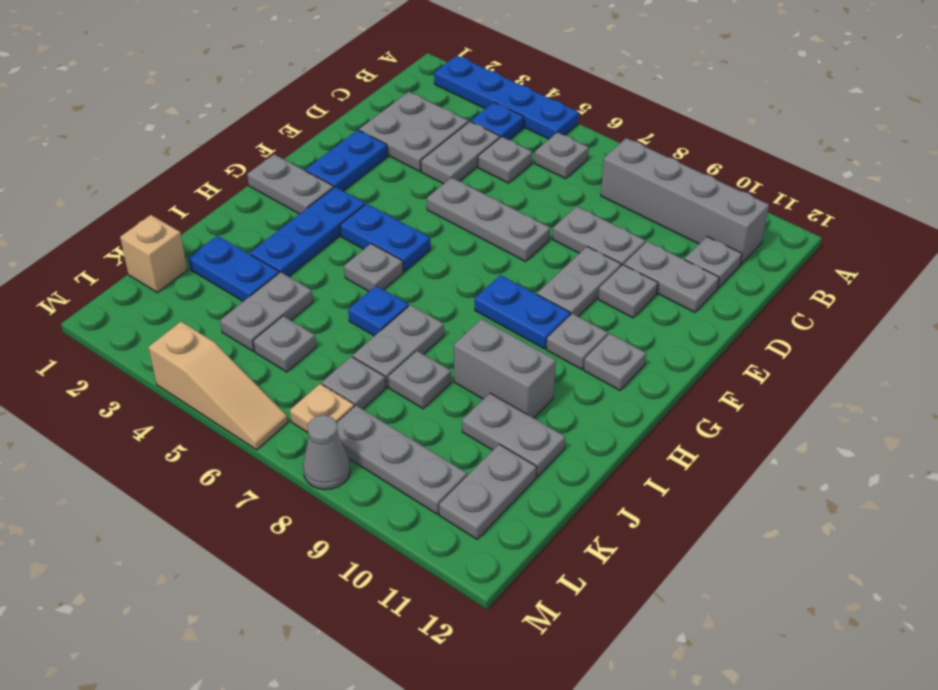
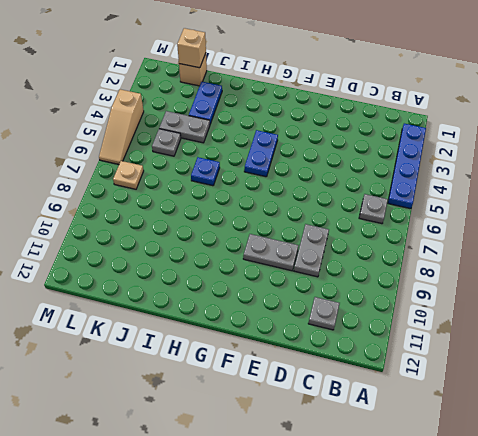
tan brick K1 level 2 -> none
none -> blue plate B4 level 1
none -> grey brick B8:B11 level 1
none -> grey plate C2:D3 level 1
none -> grey plate C4:D4 level 1

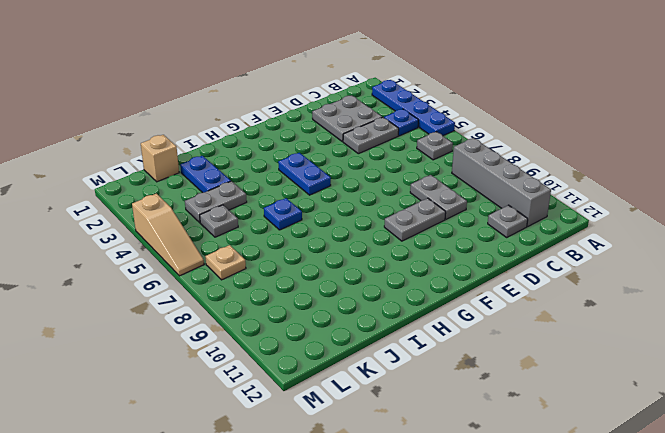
none -> grey plate C5 level 1
none -> grey plate D10:D11 level 1
none -> blue plate E2:F2 level 1
none -> grey plate E5:E7 level 1

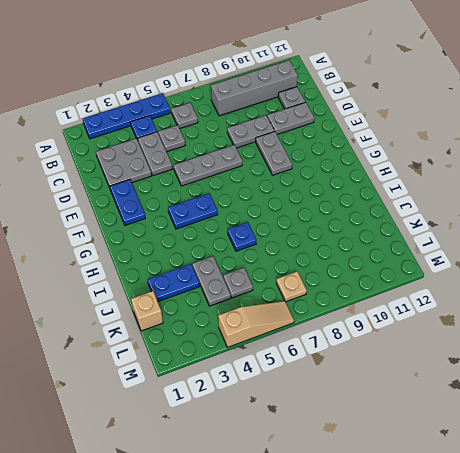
none -> grey plate E10 level 1
none -> grey plate G1:G2 level 1
none -> blue plate G3:I3 level 1
none -> blue plate G8:G9 level 1

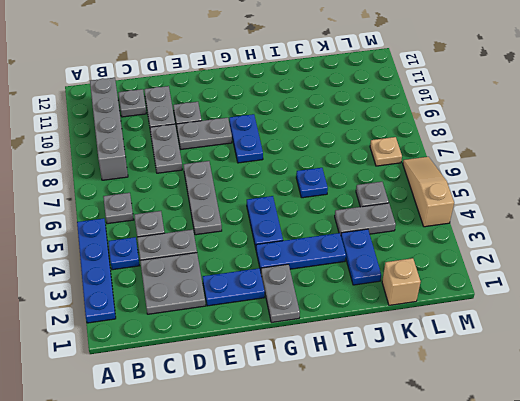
none -> grey plate G10 level 1
none -> grey plate G11 level 1
none -> grey plate H5 level 1
none -> grey plate I7:J7 level 1

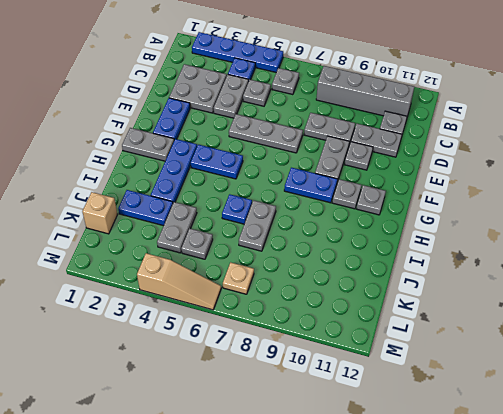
none -> grey plate H5 level 1
none -> grey brick I9:I10 level 1
none -> grey plate J8 level 1
none -> grey plate J10:J11 level 1

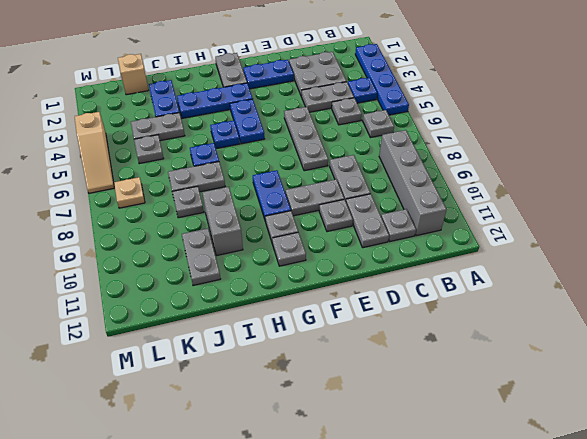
blue plate H5 level 1 -> grey plate H5 level 1
none -> grey plate K7 level 1
none -> grey plate K11:L11 level 1
none -> grey plate L8:L10 level 1
none -> grey cone M8 level 1

